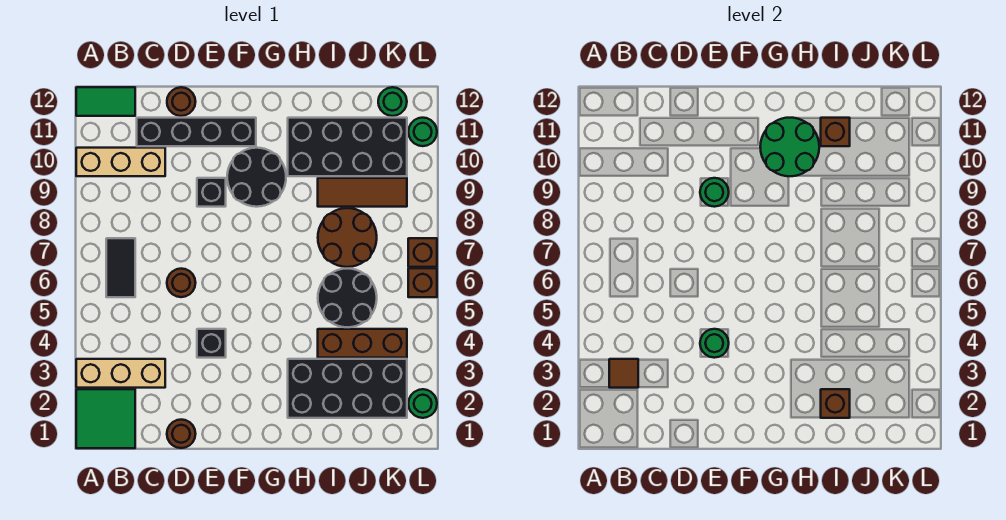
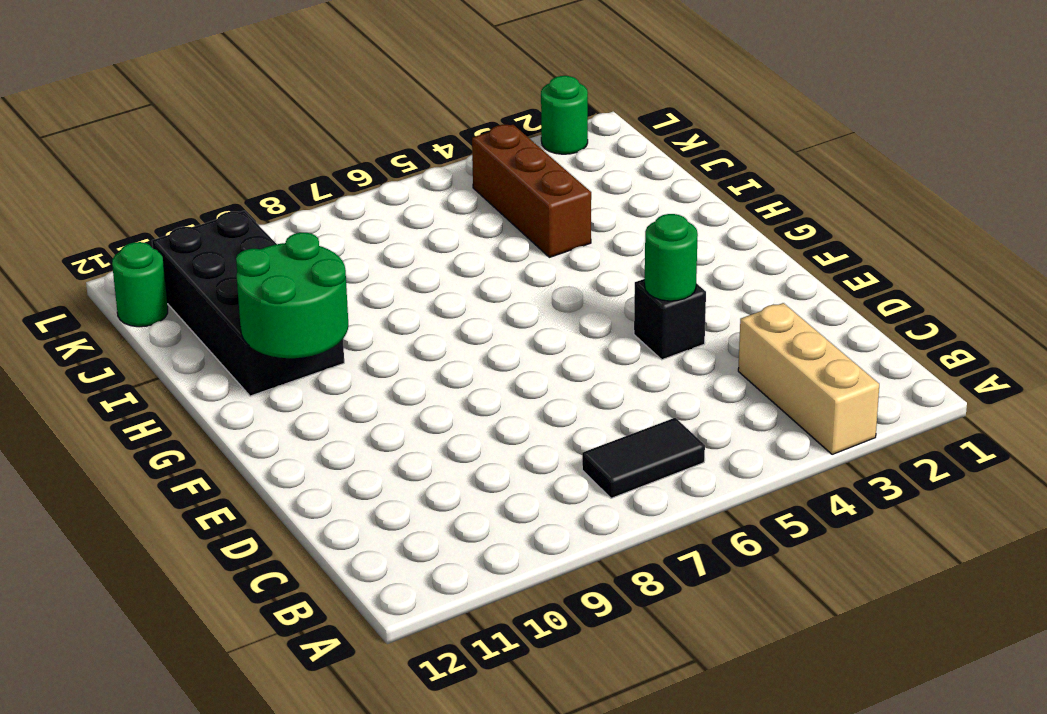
none -> green tile A1:B2 level 1
none -> tan brick A10:C10 level 1
none -> green tile A12:B12 level 1

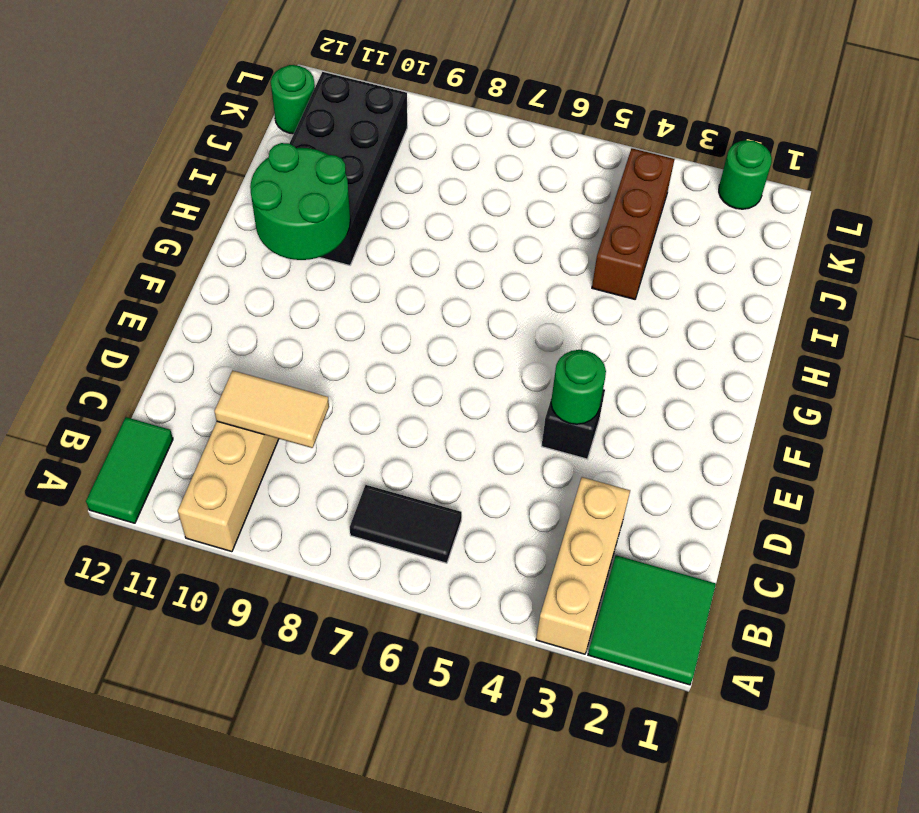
tan tile C9:C10 level 2 -> none
none -> black brick C11:F11 level 1
none -> brown round brick D1 level 1
none -> brown round brick D6 level 1

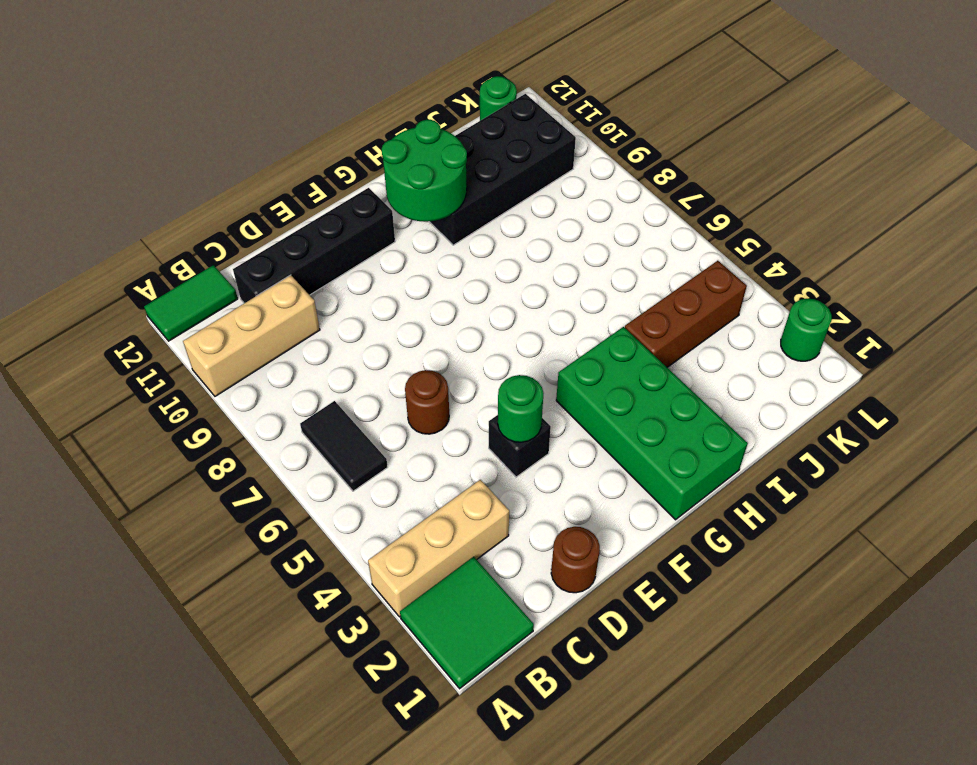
green brick G1:H4 level 1 -> black brick H2:K3 level 1
none -> brown round brick D12 level 1
none -> black brick E9 level 1
none -> black round brick F9:G10 level 1

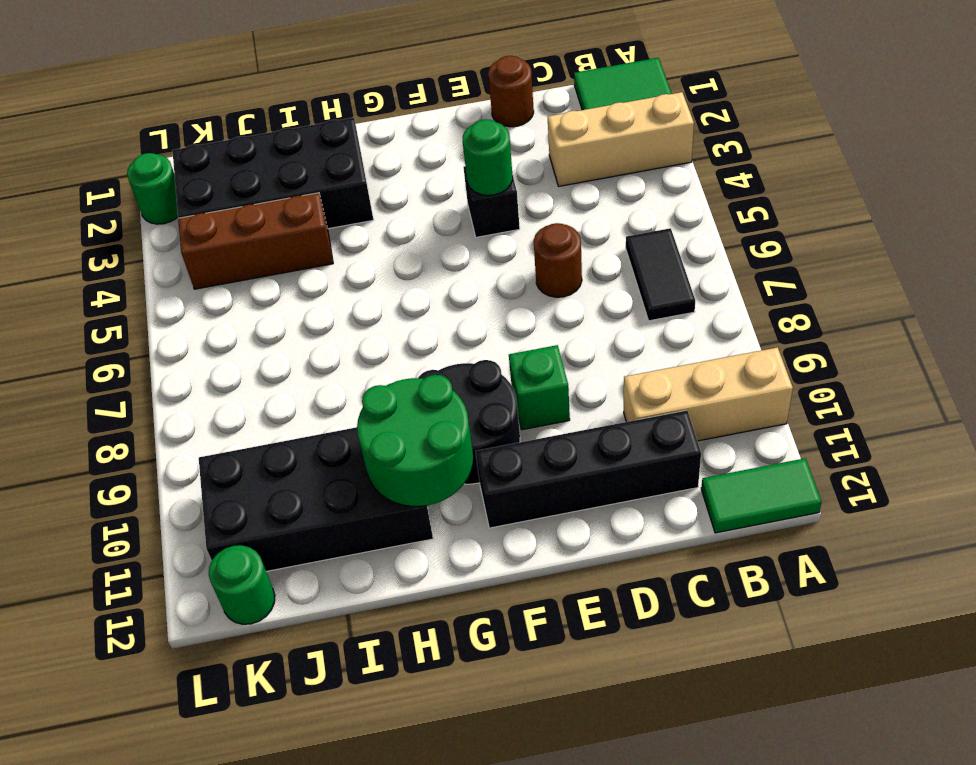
green brick E9 level 1 -> black brick E9 level 1
none -> brown round brick D12 level 1
none -> black round brick I5:J6 level 1
none -> brown round brick I7:J8 level 1

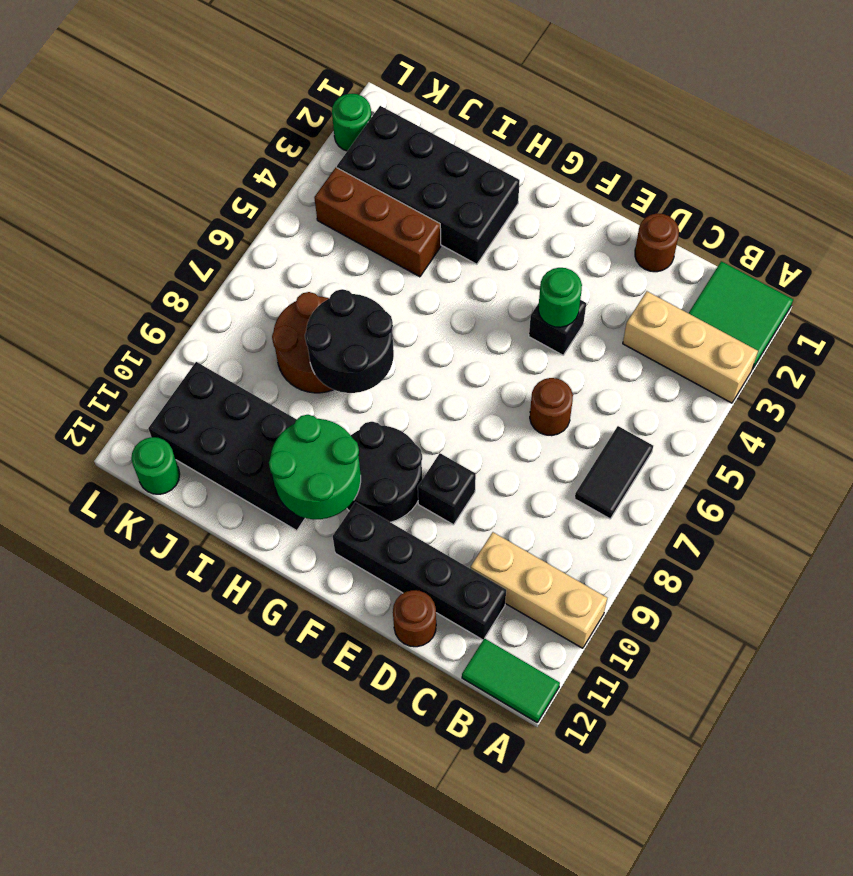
black round brick H7:I8 level 2 -> black round brick I5:J6 level 1
none -> brown tile I9:K9 level 1
none -> brown brick L6 level 1
none -> brown brick L7 level 1

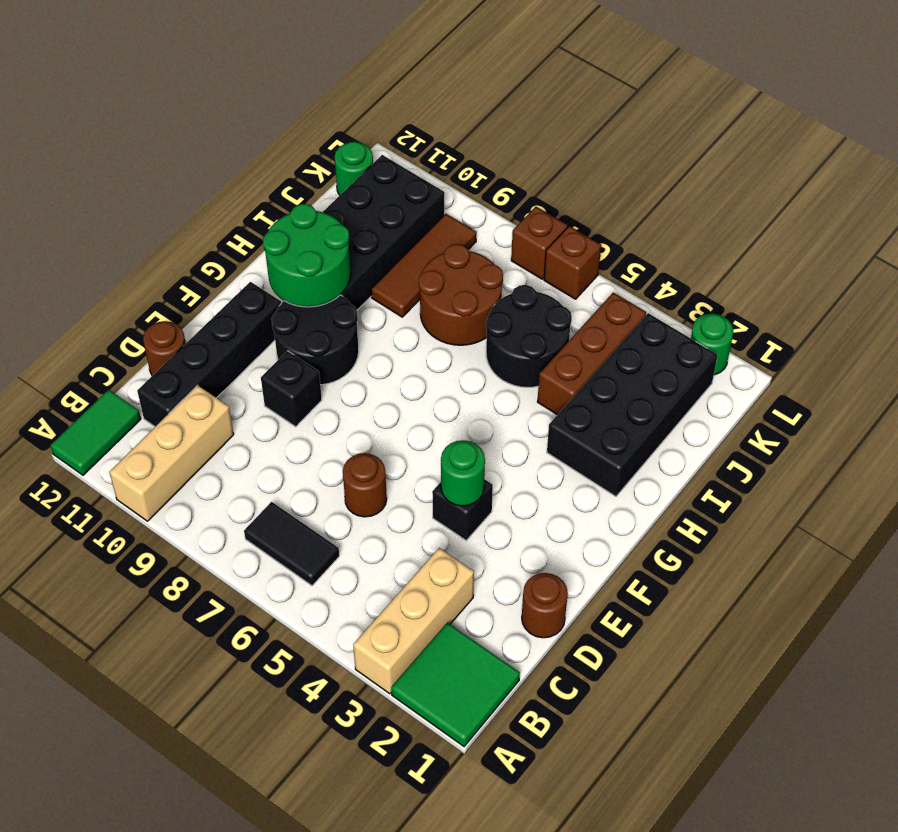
none -> green round brick L11 level 1
none -> brown tile B3 level 2
none -> green round brick E9 level 2

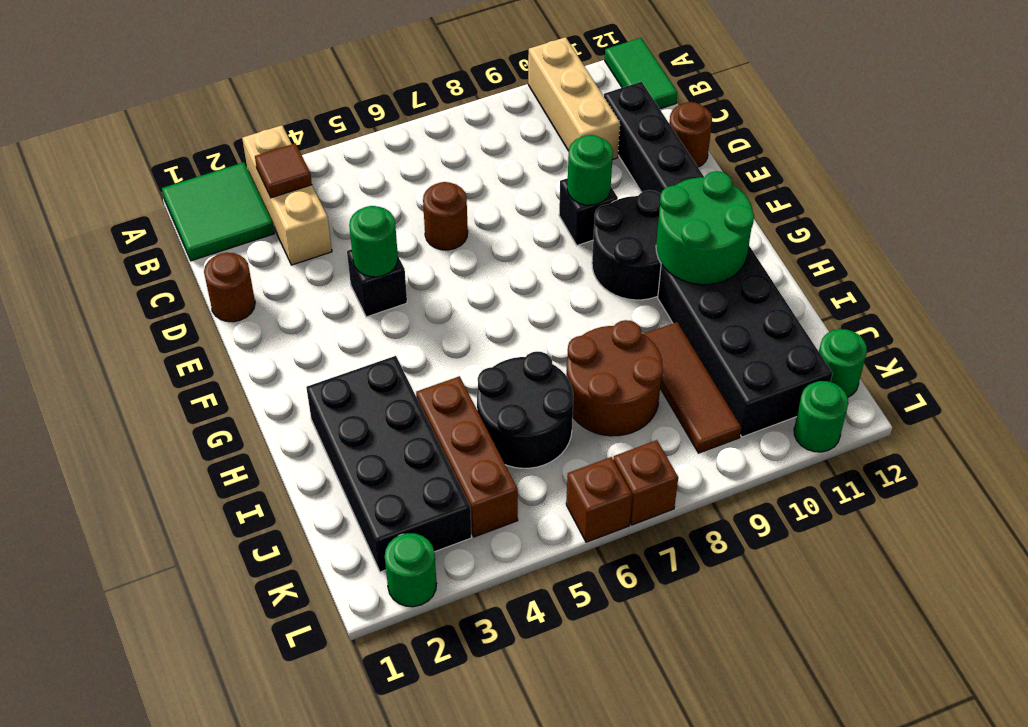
none -> black tile B6:B7 level 1
none -> brown brick I2 level 2
none -> brown brick I11 level 2

